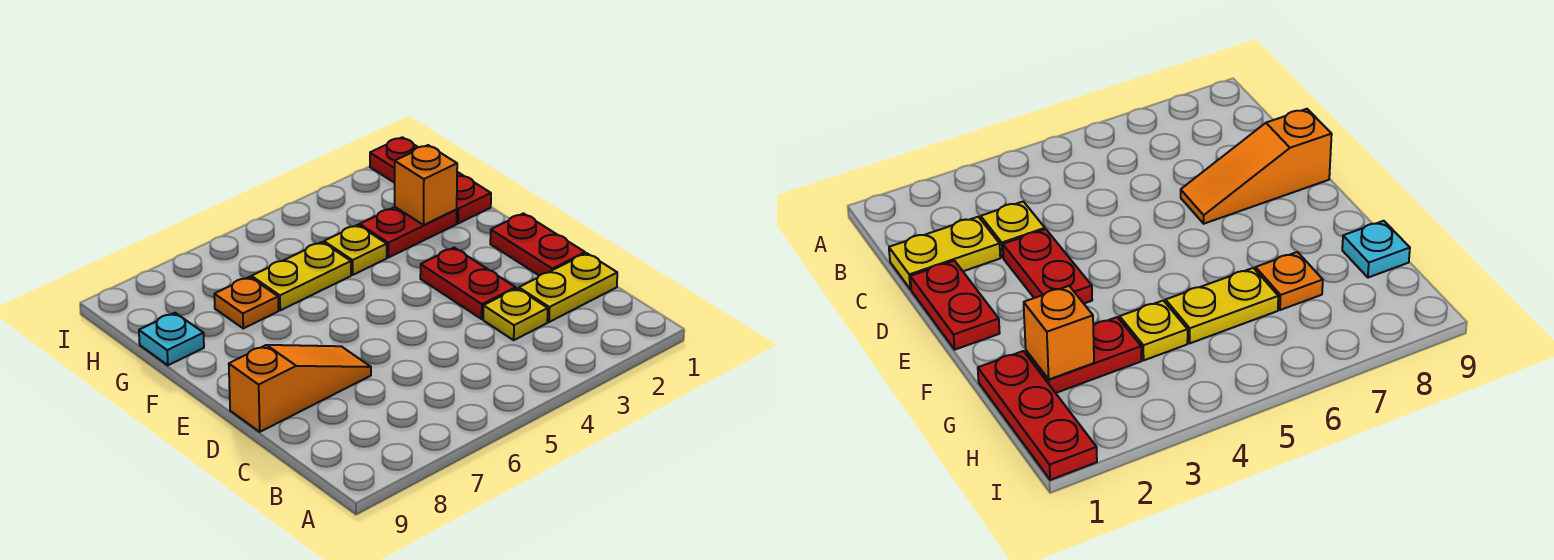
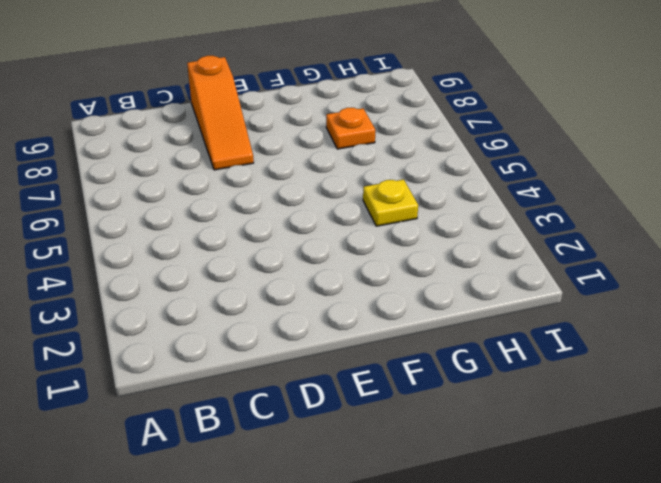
none -> yellow plate C1:C2 level 1
none -> yellow plate C3 level 1
none -> red plate D1:E1 level 1

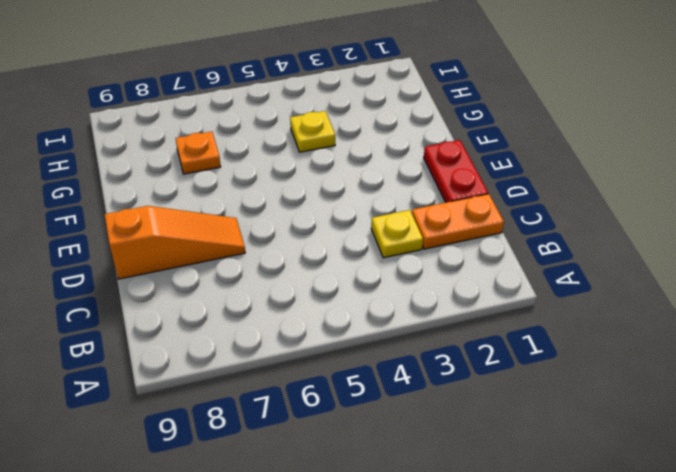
orange plate C1:C2 level 1 -> yellow plate C1:C2 level 1
none -> red plate D3:E3 level 1
none -> red plate G1:I1 level 1
none -> red plate G2:G3 level 1

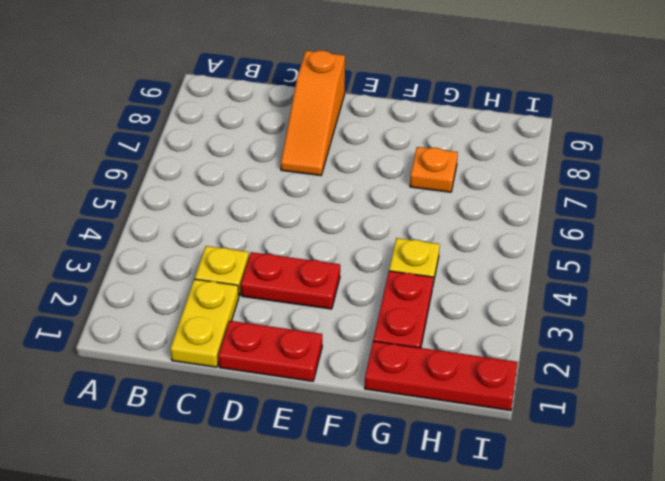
none -> yellow plate G5:G6 level 1
none -> cyan plate G9 level 1
none -> orange brick G2 level 2

